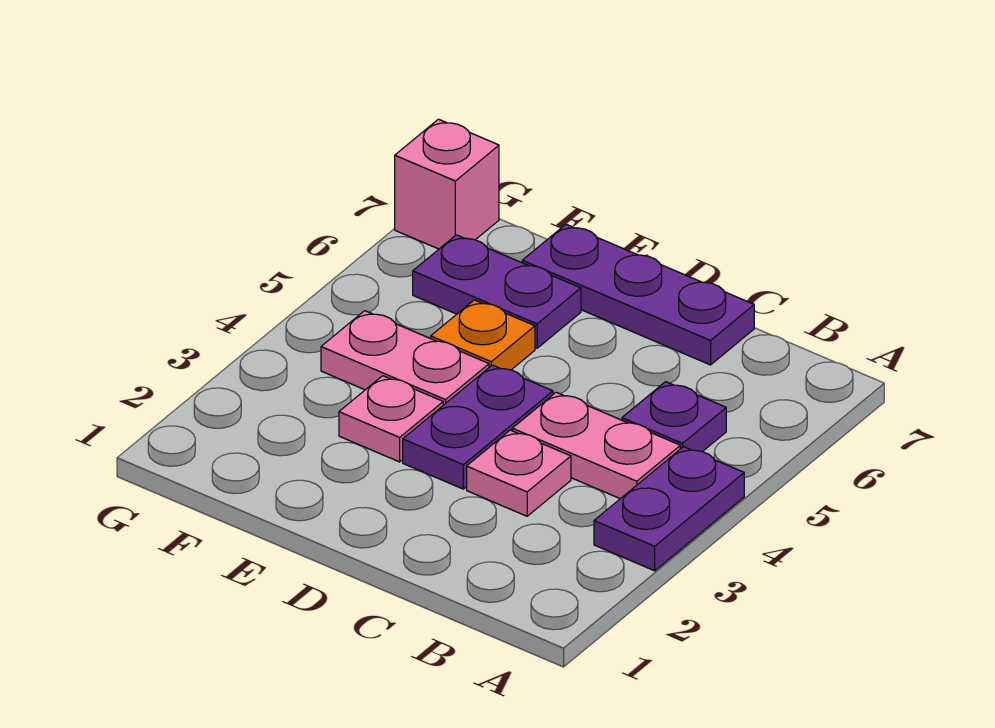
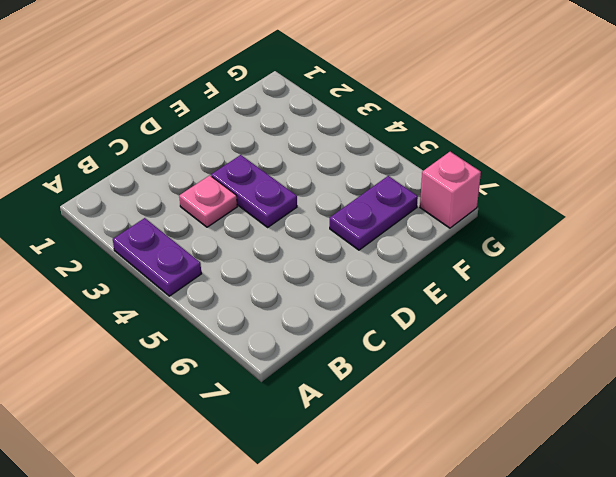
none -> pink plate B4:C4 level 1
none -> purple plate B5 level 1

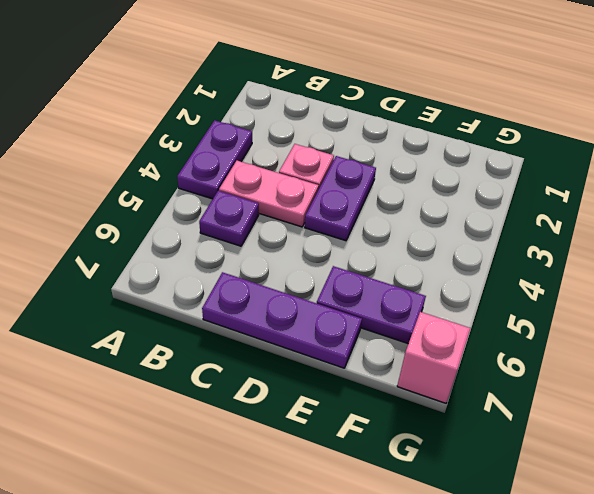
none -> pink plate E3 level 1
none -> pink plate E4:F4 level 1

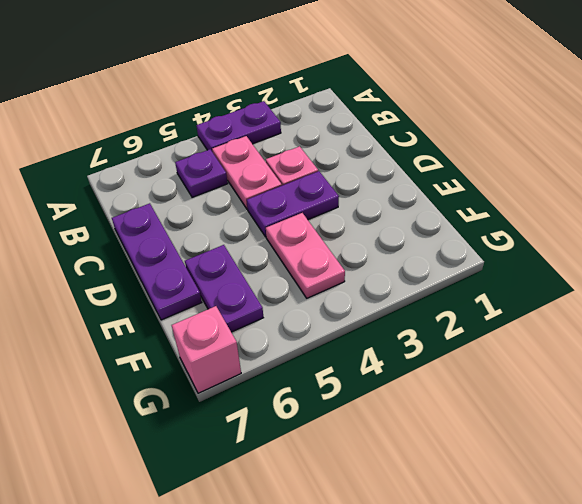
none -> pink plate E3 level 1
none -> orange plate E5 level 1

